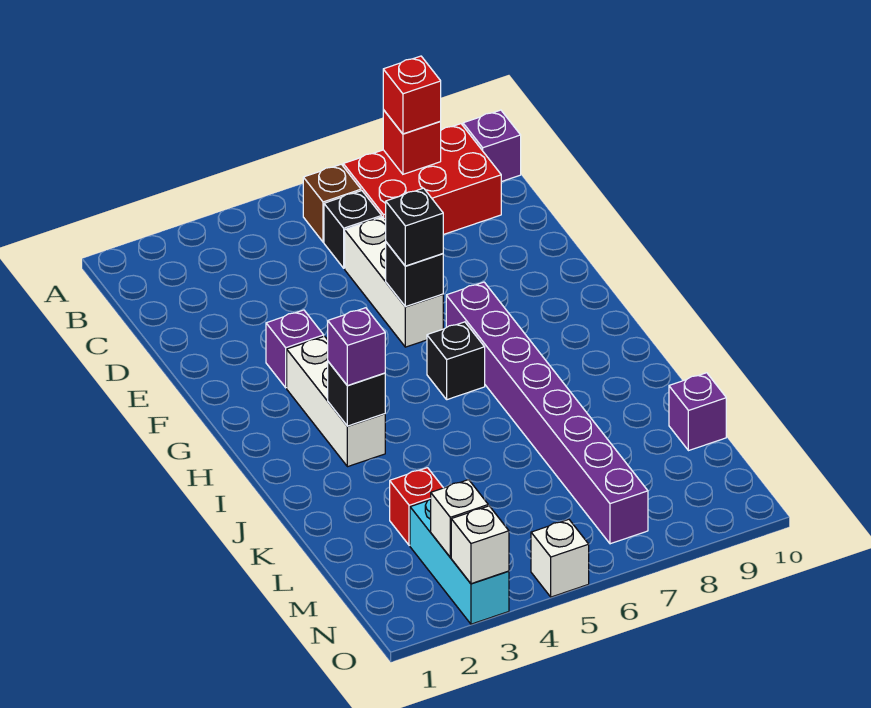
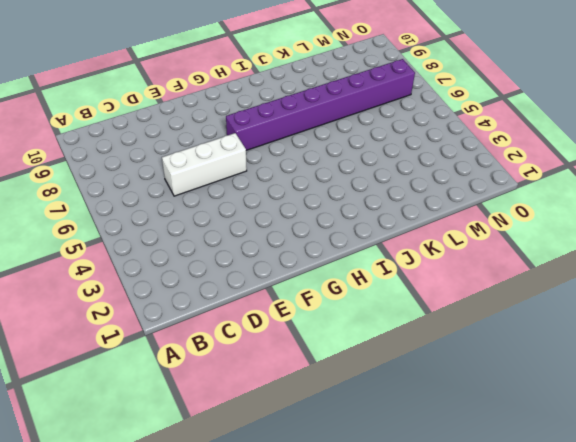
none -> brown brick B6 level 1
none -> red brick B7:C9 level 1
none -> purple brick B10 level 1

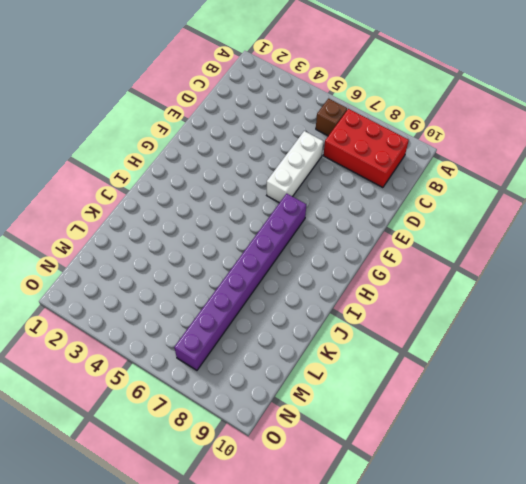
none -> purple brick B10 level 1
none -> black brick C6 level 1
none -> purple brick F3 level 1

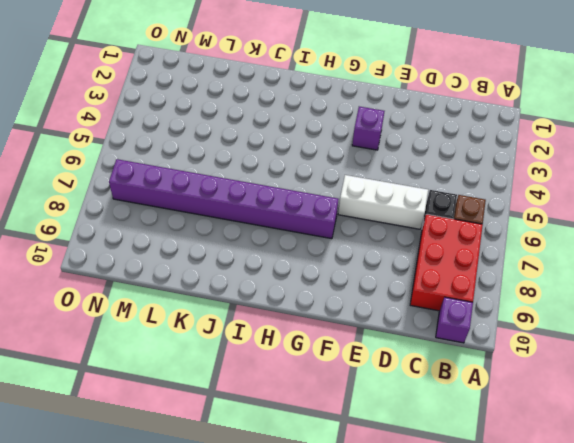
none -> white brick G3:I3 level 1
none -> black brick H6 level 1
none -> red brick L3 level 1

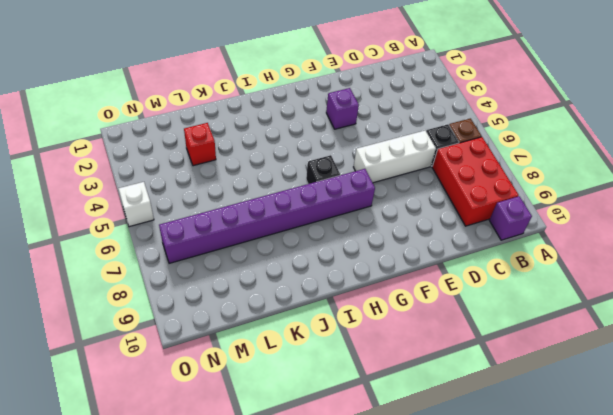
none -> white brick G3:I3 level 1
none -> purple brick L10 level 1
none -> cyan brick M3:O3 level 1

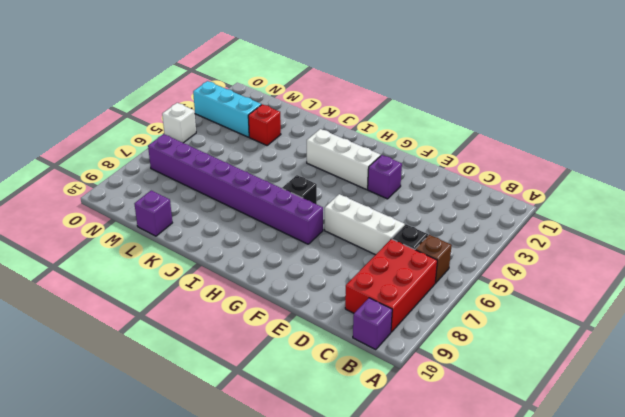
none -> red brick B8 level 2
none -> black brick F6 level 2
none -> black brick I3 level 2

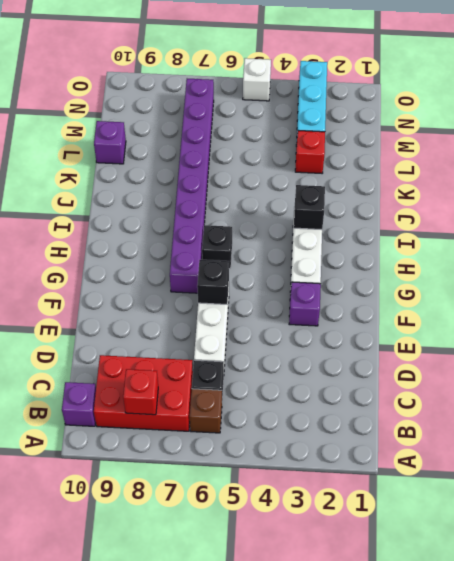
none -> white brick N3 level 2
none -> white brick O3 level 2
none -> red brick B8 level 3

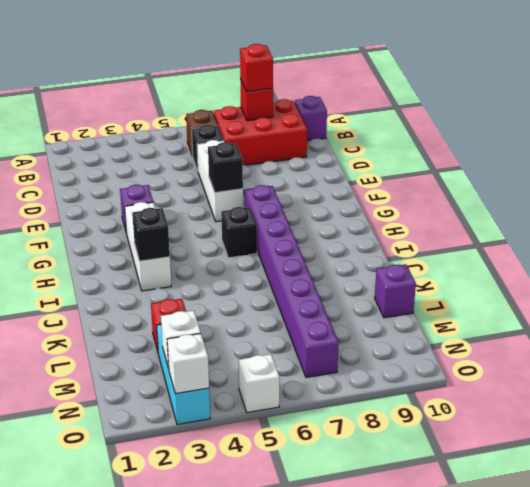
none -> black brick F6 level 3
none -> purple brick I3 level 3

